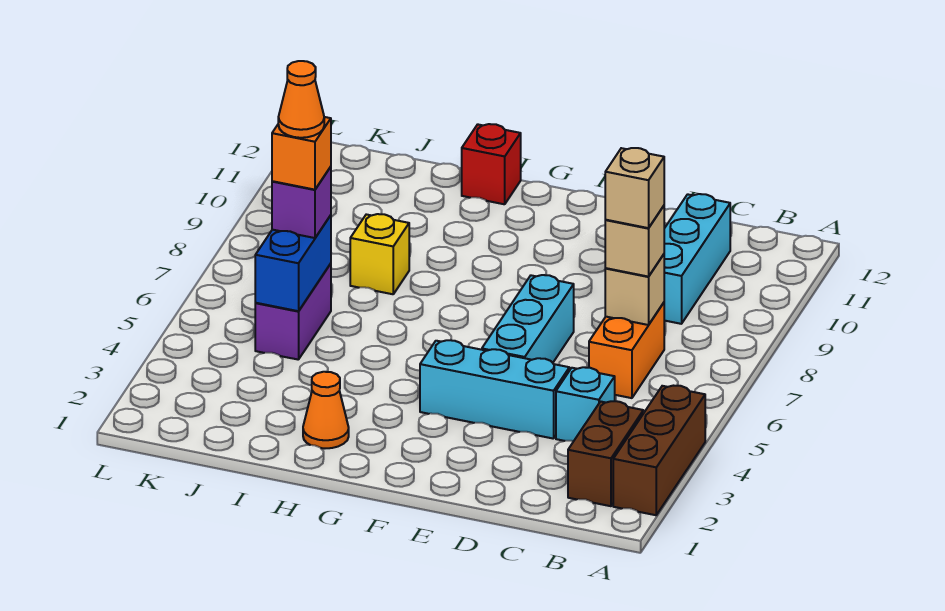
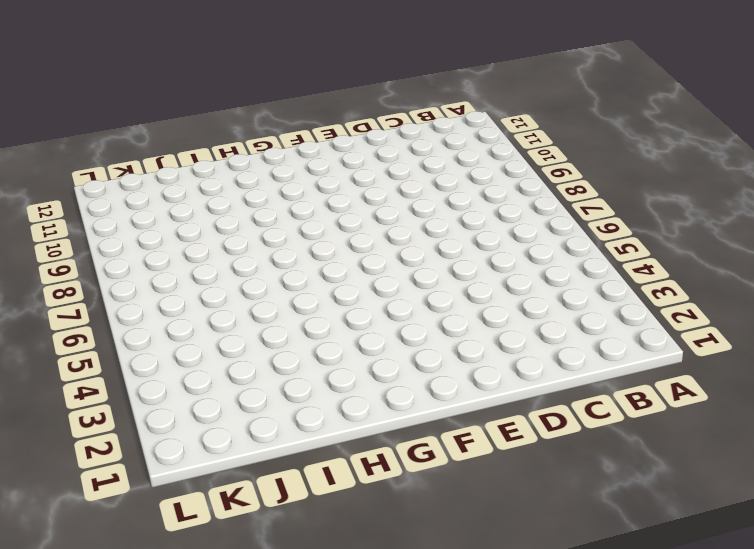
none -> brown brick A2:A4 level 1
none -> brown brick B2:B3 level 1
none -> cyan brick C4 level 1

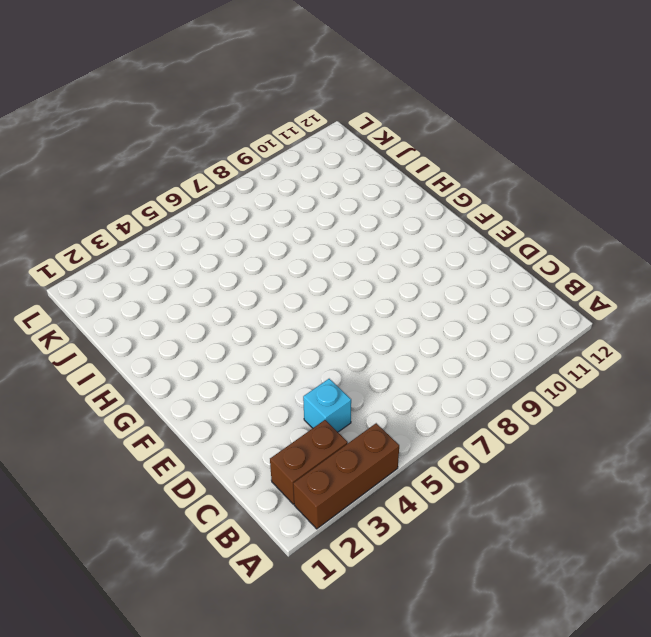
none -> orange brick C6:C7 level 1
none -> cyan brick C9:C11 level 1
none -> cyan brick D4:F4 level 1

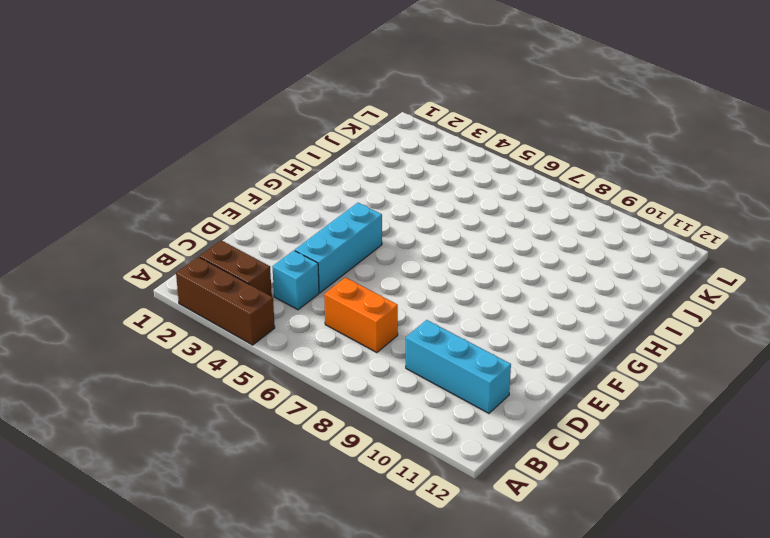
none -> cyan brick E5:E7 level 1
none -> orange cone H2 level 1
none -> red brick H12 level 1

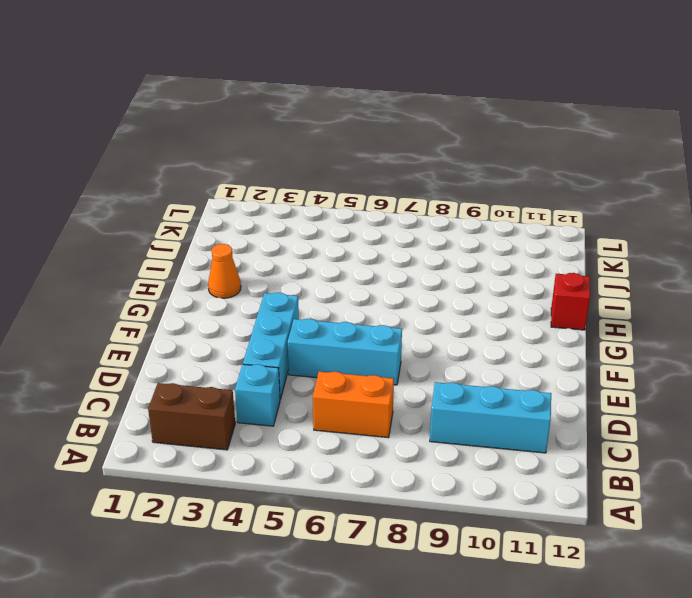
none -> brown brick A2:A4 level 1
none -> yellow brick I8 level 1
none -> purple brick J5:J6 level 1

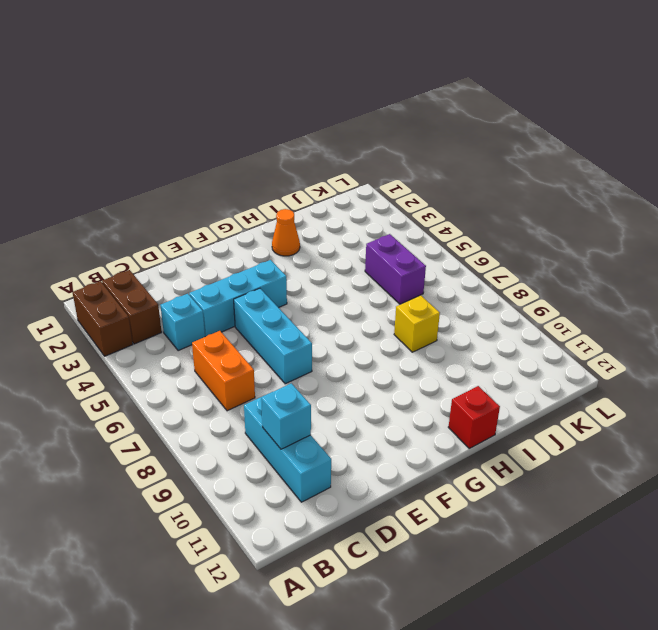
brown brick A2:A3 level 1 -> brown brick A2:A4 level 1
cyan brick C10 level 2 -> none
none -> tan brick C7 level 2
none -> blue brick J5:J6 level 2
none -> tan brick C7 level 3

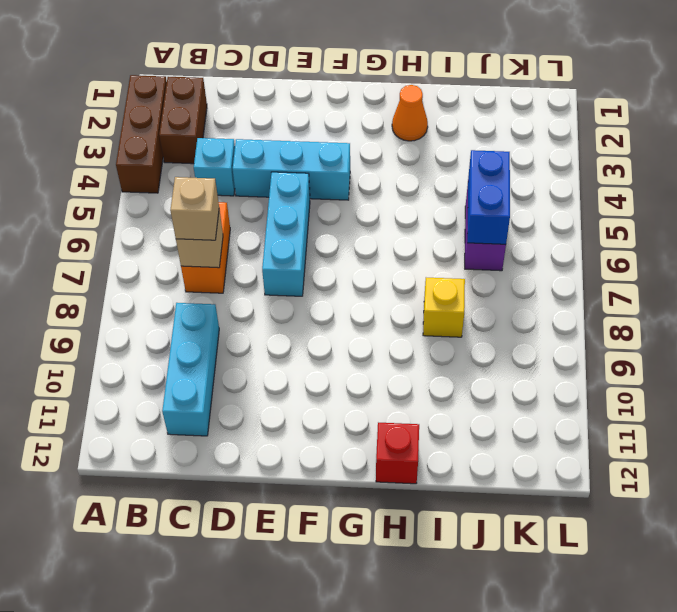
none -> purple brick J6 level 3
none -> tan brick C7 level 4
none -> orange brick J6 level 4

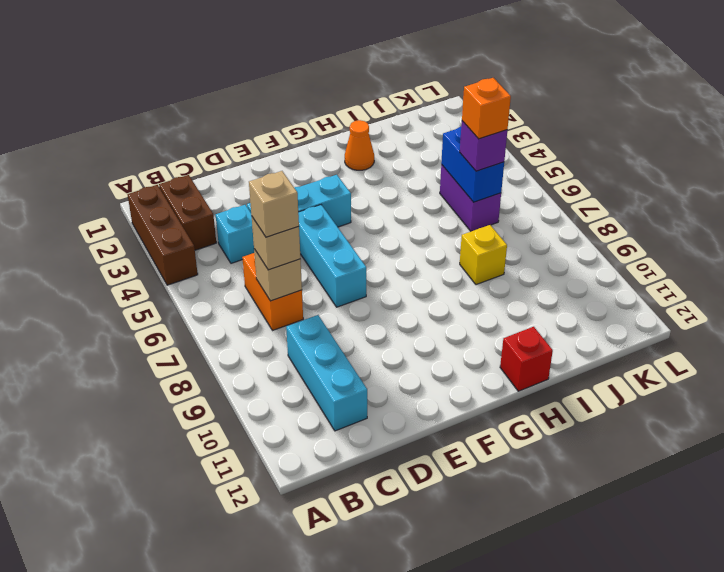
none -> orange cone J6 level 5

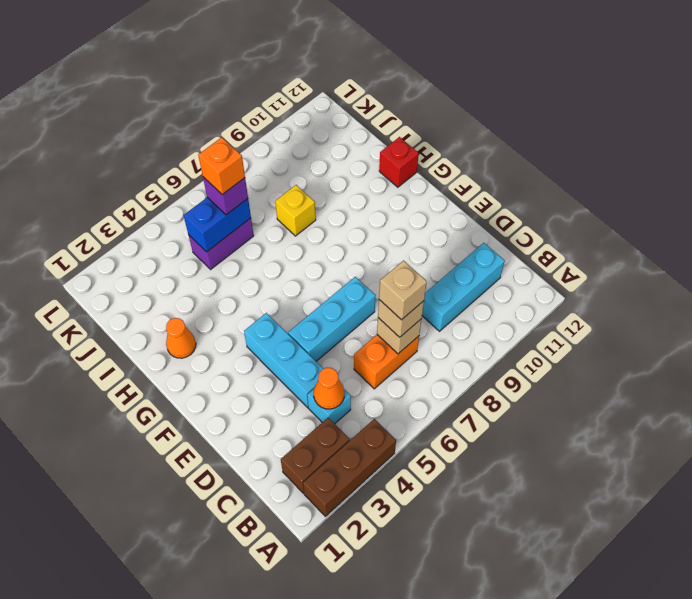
orange cone C4 level 2 -> orange cone J6 level 5

